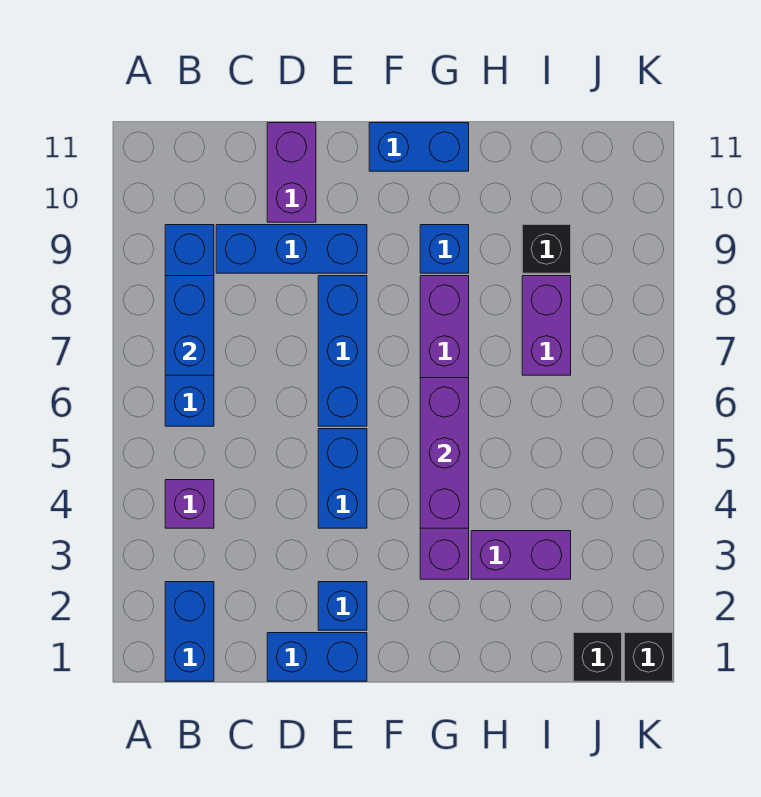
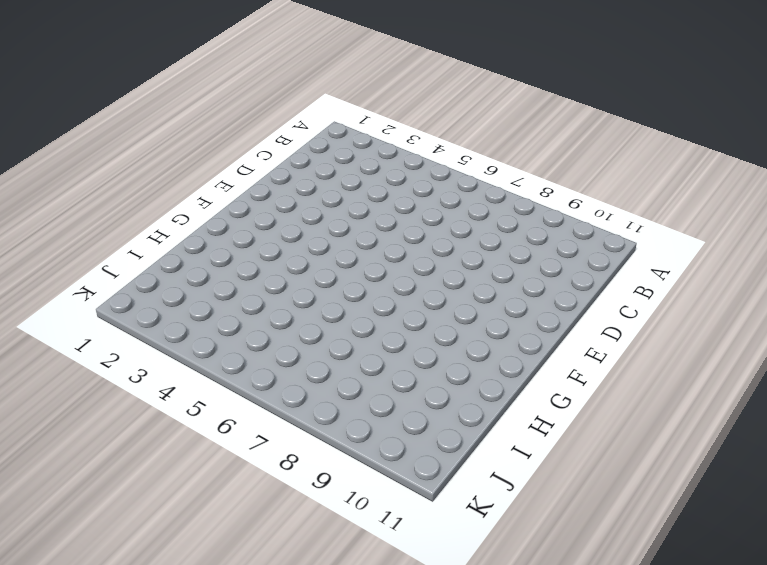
none -> blue brick B1:B2 level 1
none -> purple brick B4 level 1
none -> blue brick B6:B9 level 1

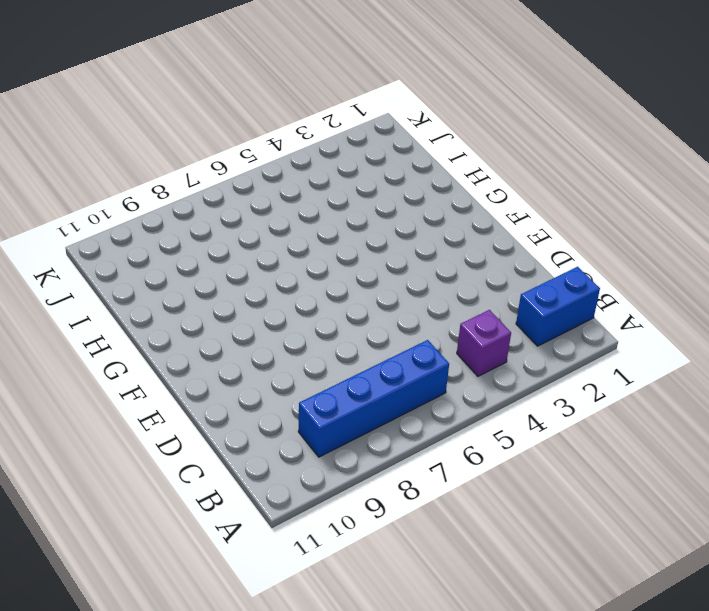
none -> blue brick C9:E9 level 1
none -> blue brick D1:E1 level 1
none -> purple brick D10:D11 level 1

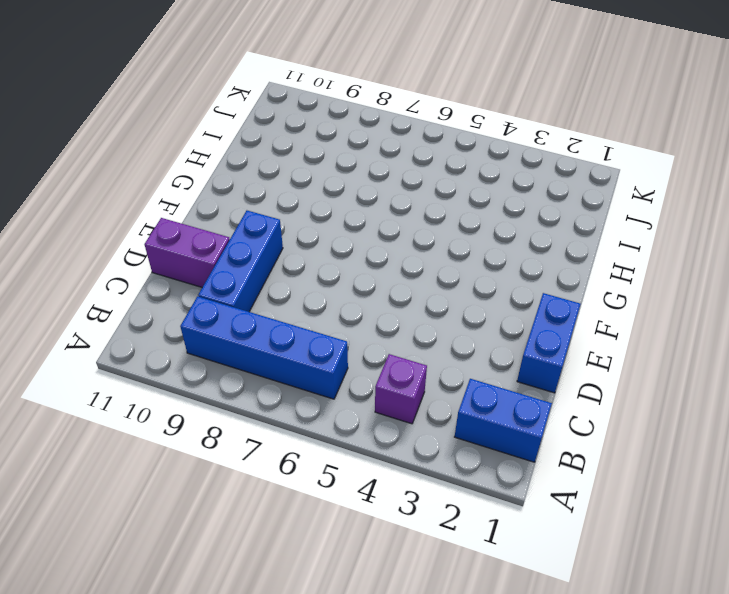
none -> blue brick E2 level 1
none -> blue brick E4:E5 level 1
none -> blue brick E6:E8 level 1

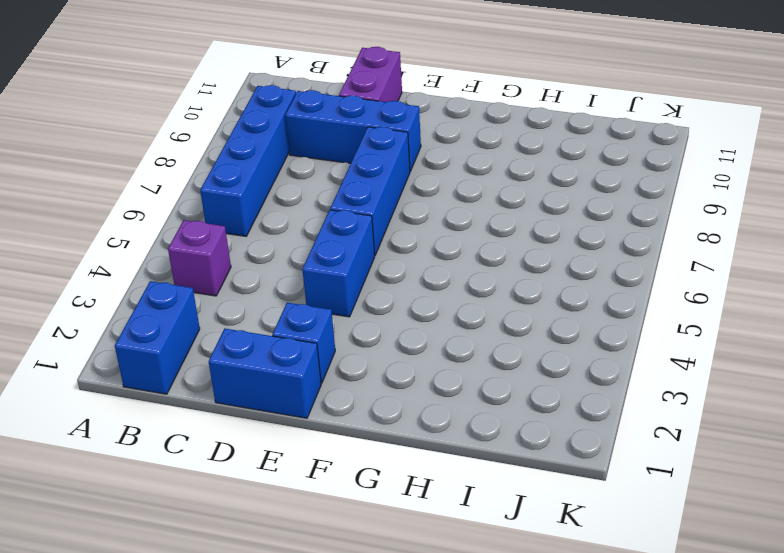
none -> blue brick F11:G11 level 1
none -> purple brick G3:G8 level 1
none -> blue brick G9 level 1

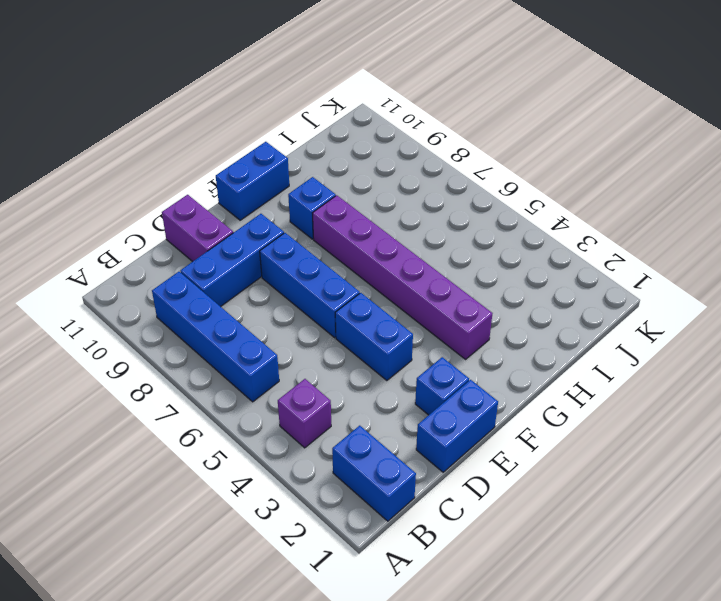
none -> purple brick H3:I3 level 1
none -> purple brick I7:I8 level 1
none -> black brick I9 level 1

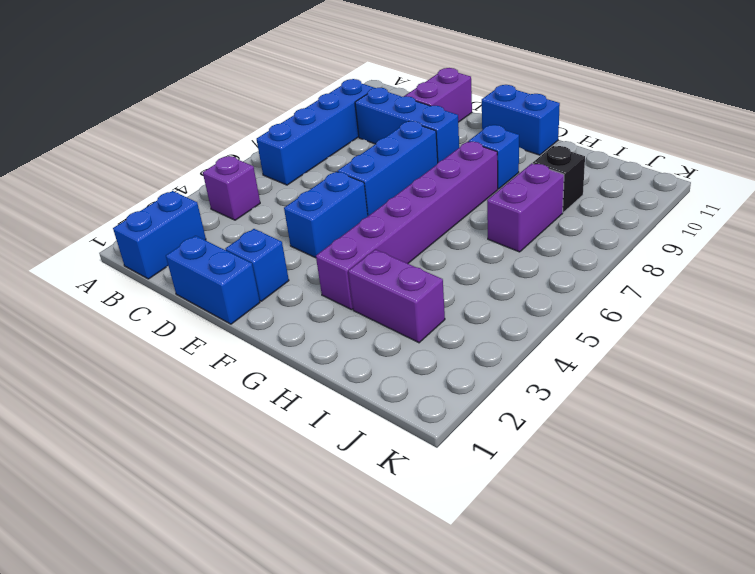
none -> black brick J1 level 1
none -> black brick K1 level 1
none -> blue brick B7:B8 level 2

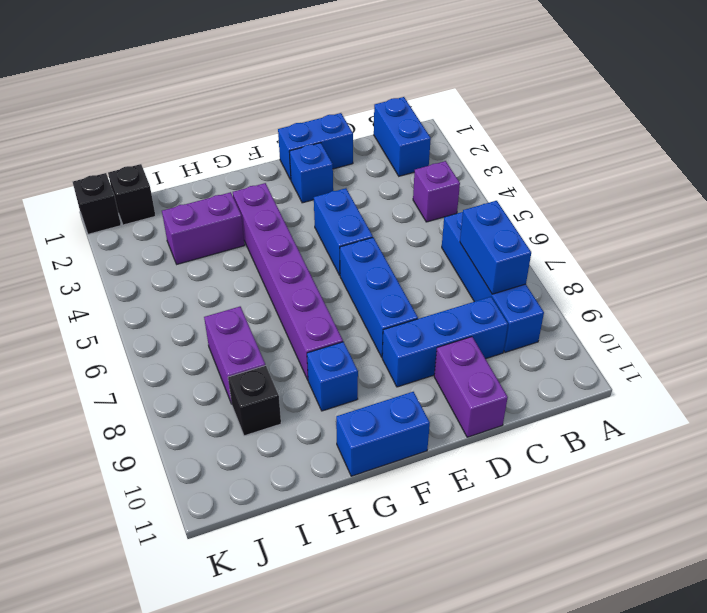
none -> purple brick G4:G6 level 2

